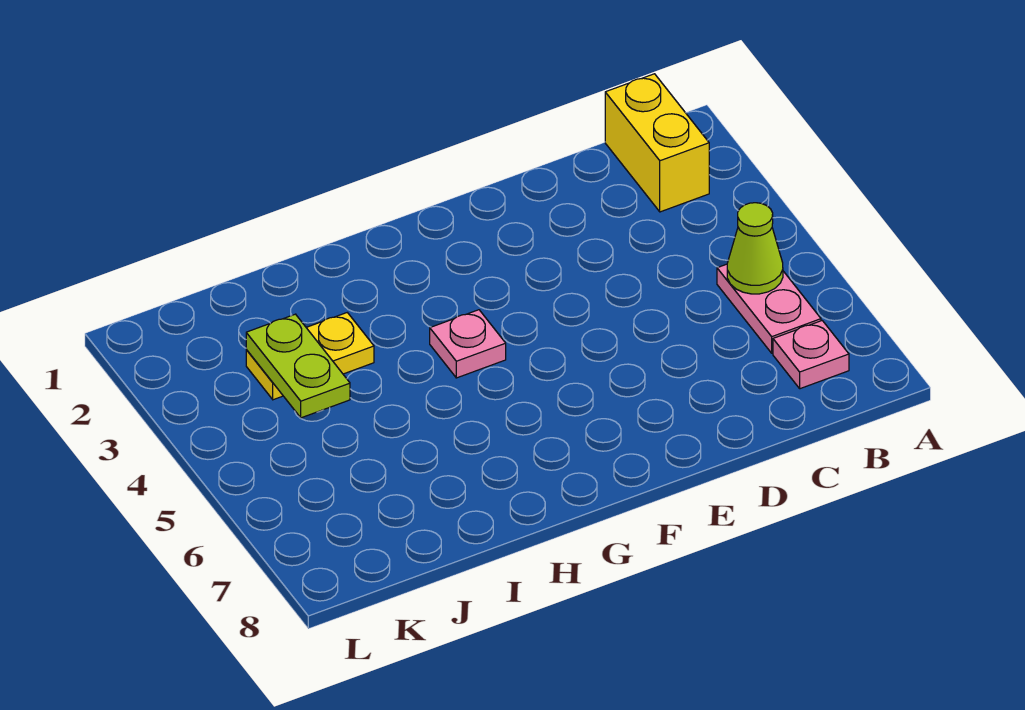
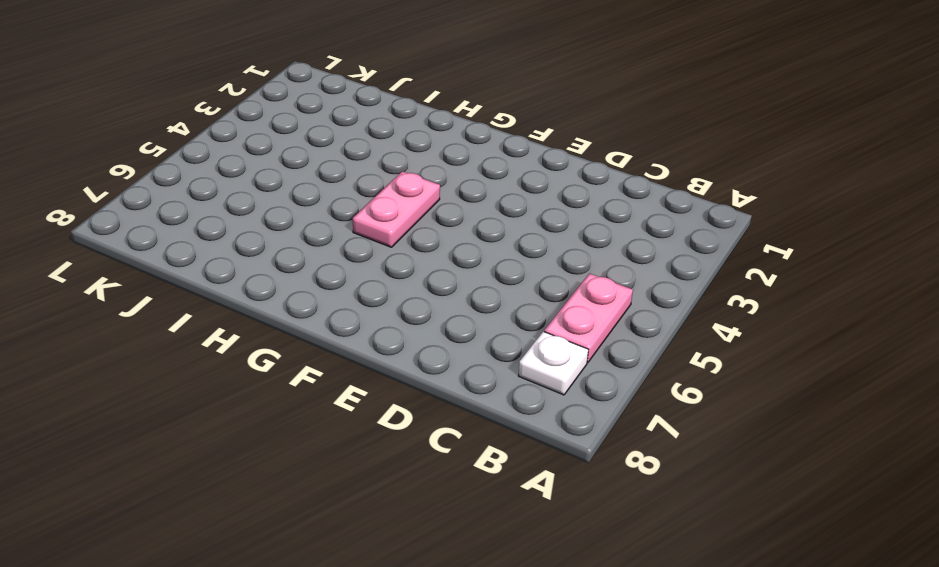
white plate B7 level 1 -> pink plate B7 level 1
pink plate G4:G5 level 1 -> pink plate G4 level 1
none -> yellow brick B1:B2 level 1
none -> yellow plate I3:J3 level 1

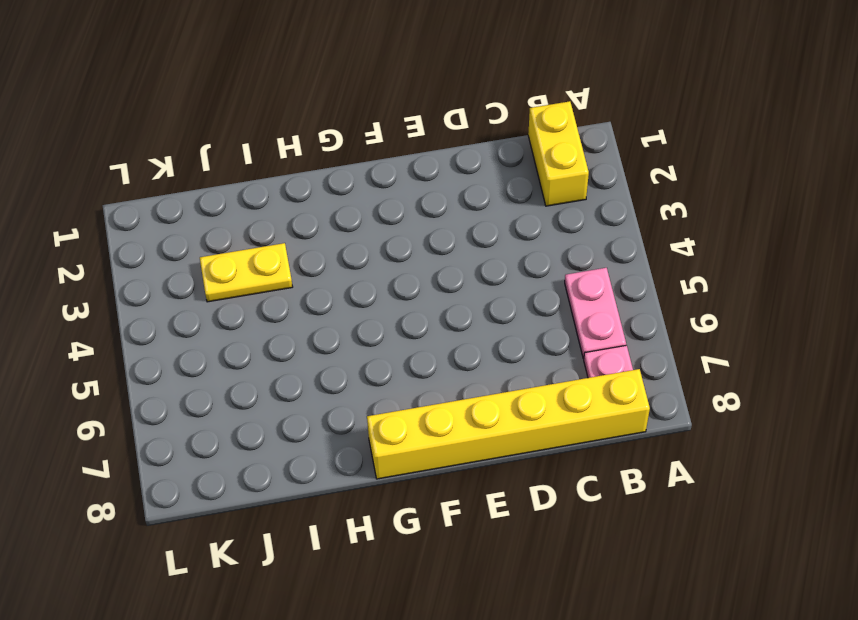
yellow brick B8:G8 level 1 -> none
none -> pink plate G4 level 1
none -> lime cone B5 level 2

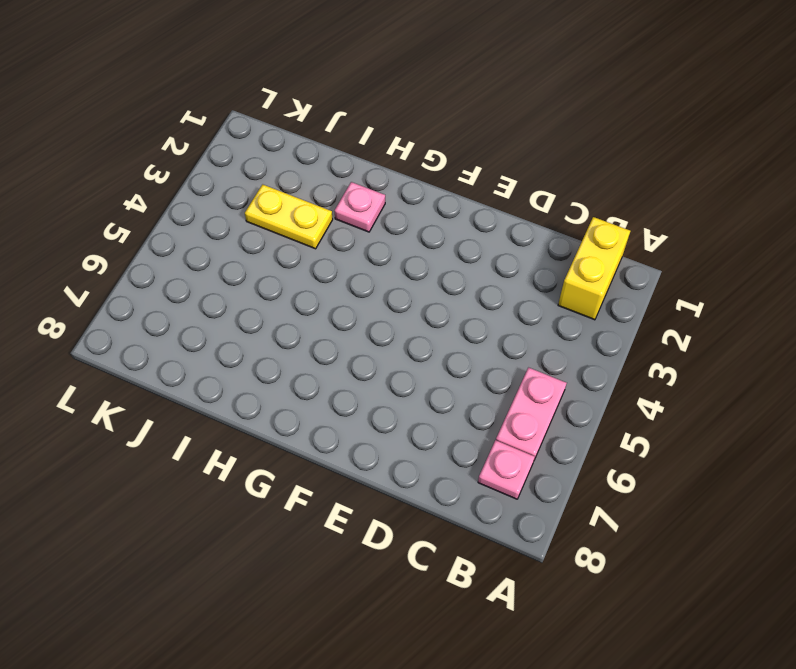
pink plate H2 level 1 -> pink plate G4 level 1
none -> lime cone B5 level 2
none -> lime plate J3:J4 level 2

